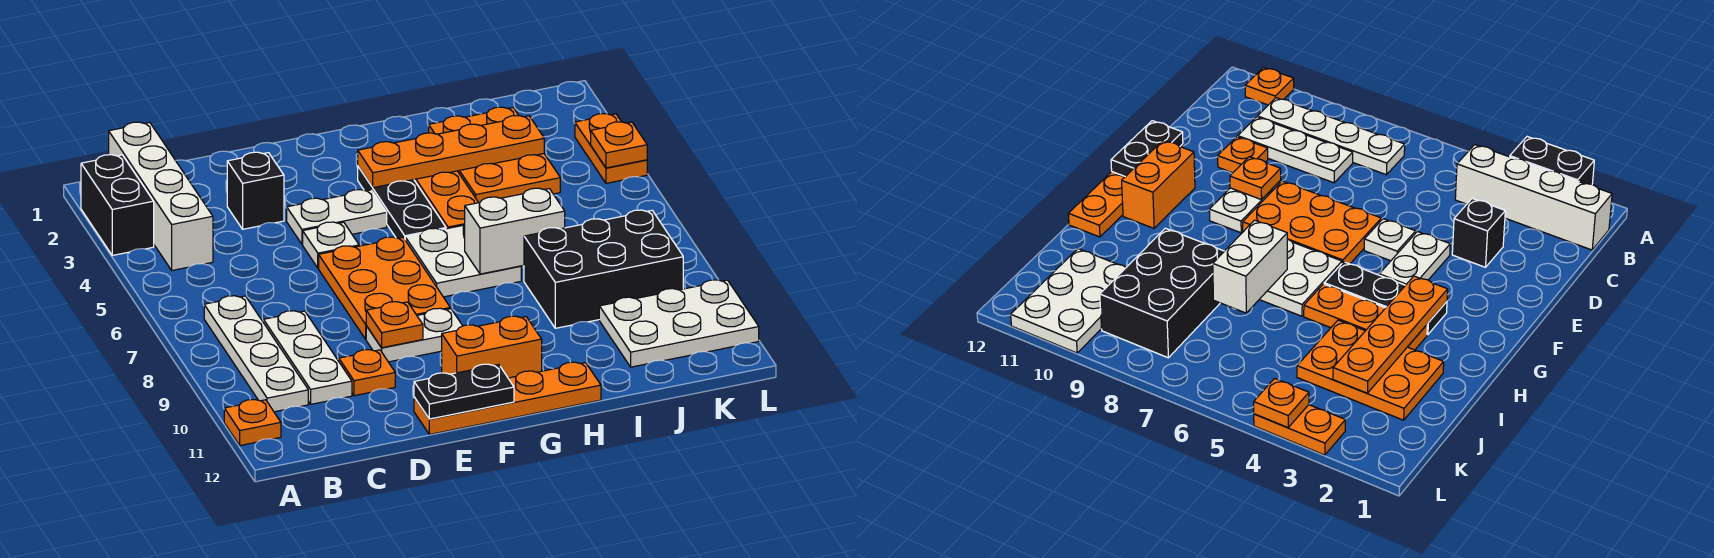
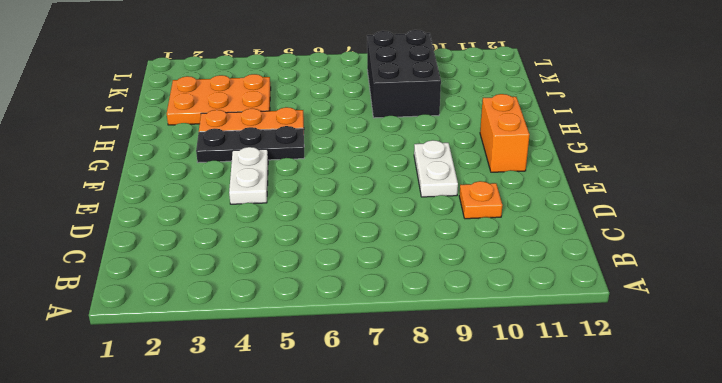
none -> black brick A2:A3 level 1
none -> orange plate A11 level 1
none -> white brick B1:B4 level 1

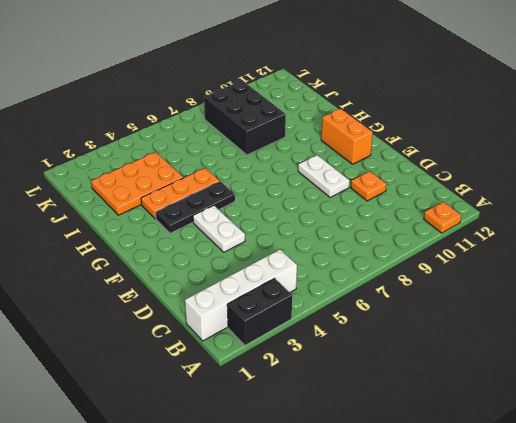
none -> white plate B7:B10 level 1
none -> white plate C8:C10 level 1
none -> black brick D3 level 1

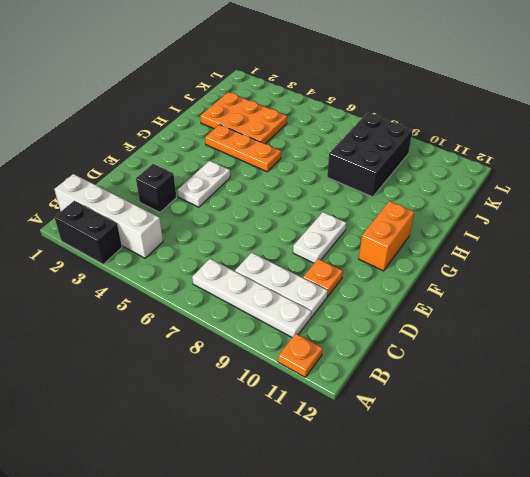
none -> white plate E5 level 1
none -> orange plate E6:F8 level 1
none -> orange plate E12:H12 level 1

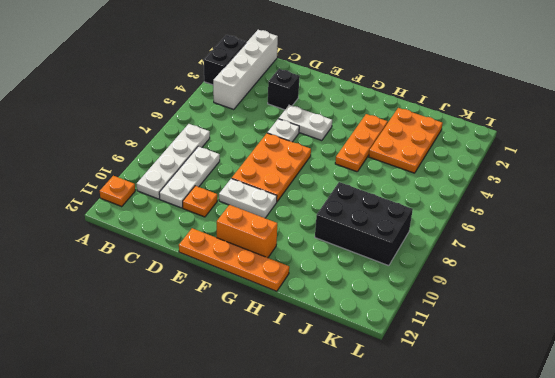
none -> black plate G3:G5 level 1
none -> white plate G6:H7 level 1
none -> white plate J10:L11 level 1

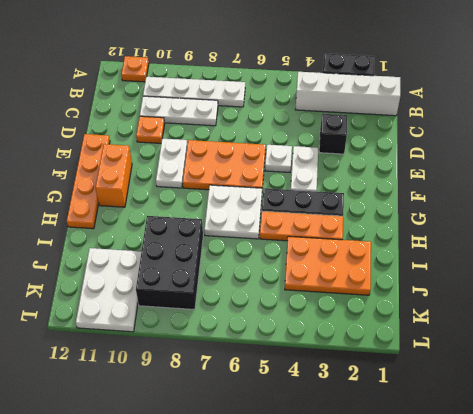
none -> orange plate L3:L4 level 1
none -> orange plate E9 level 2
none -> black plate E12:F12 level 2

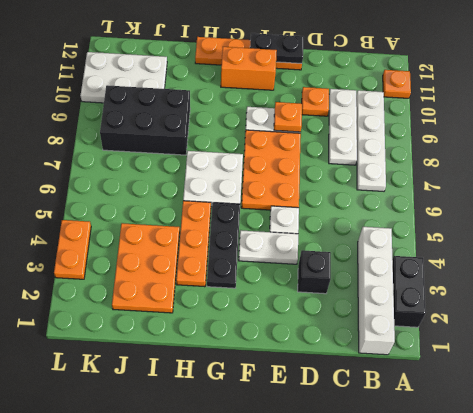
none -> orange plate G3:J3 level 2
none -> white brick H7:I7 level 2
none -> orange plate L4 level 2

